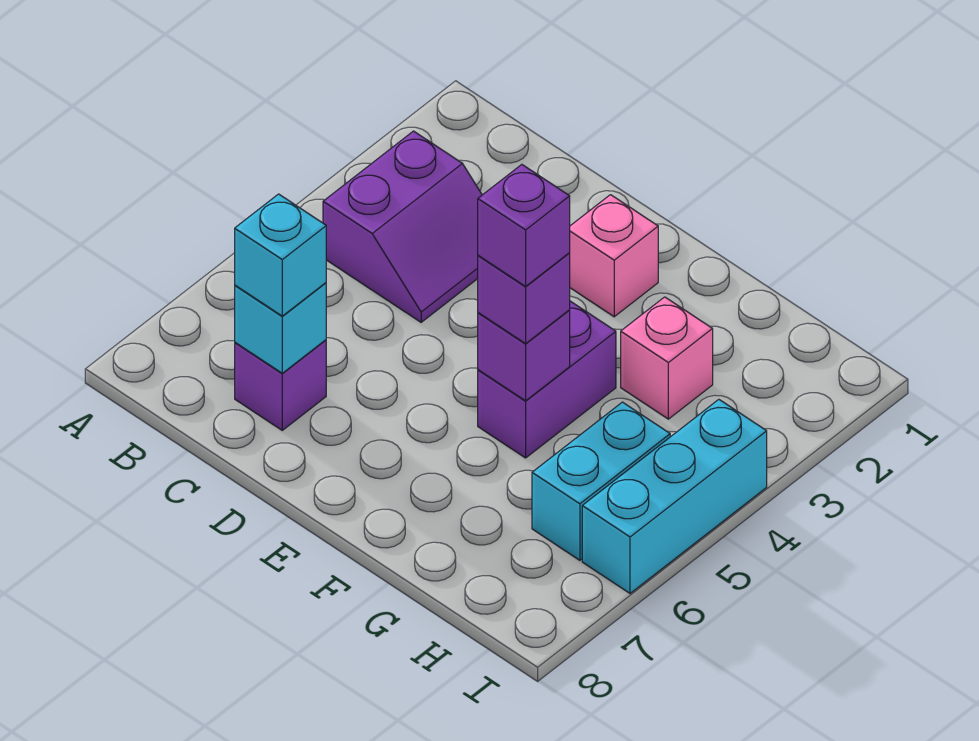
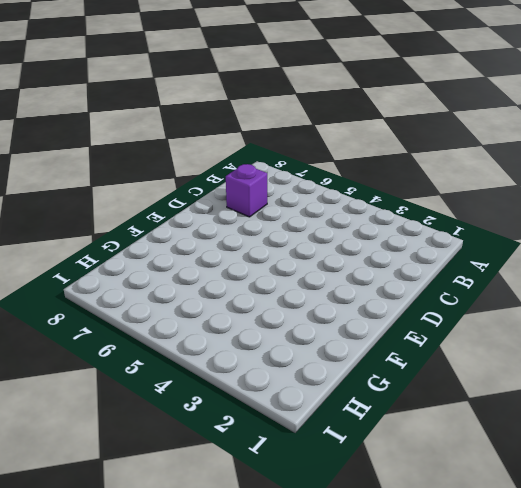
none -> purple slope B3:C4 level 1 top B
none -> pink brick E2 level 1
none -> purple brick F4:F5 level 1

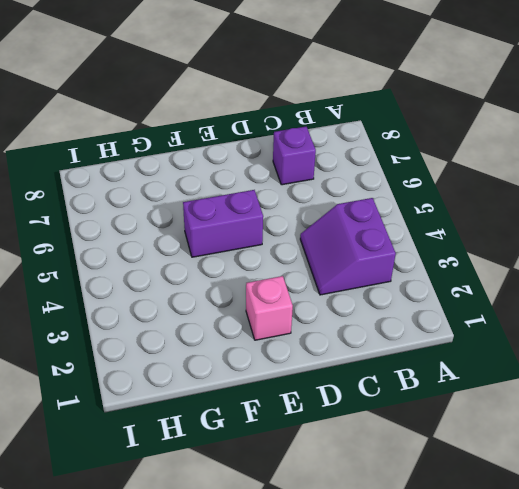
purple brick E5:F5 level 1 -> purple brick F4:F5 level 1
none -> pink brick G3 level 1
none -> cyan brick H5:H6 level 1
none -> cyan brick I4:I6 level 1

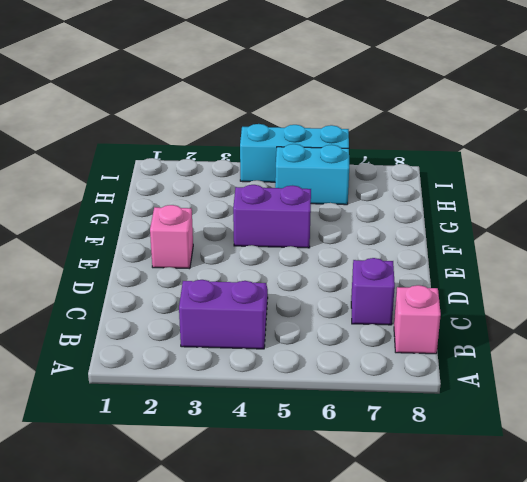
pink brick B8 level 1 -> pink brick G3 level 1
none -> cyan brick C7 level 2
none -> purple brick F5 level 2
none -> cyan brick C7 level 3

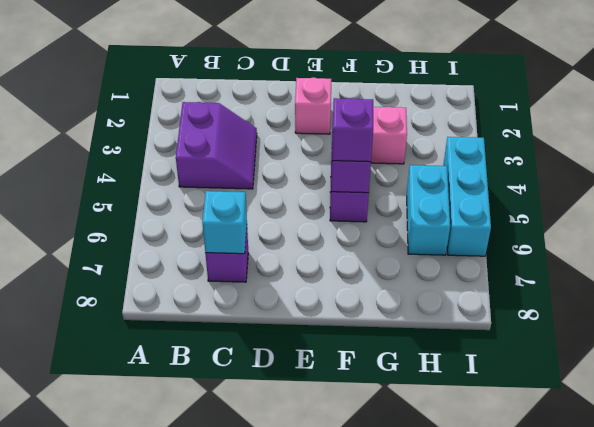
none -> cyan brick C7 level 3
none -> purple brick F5 level 4

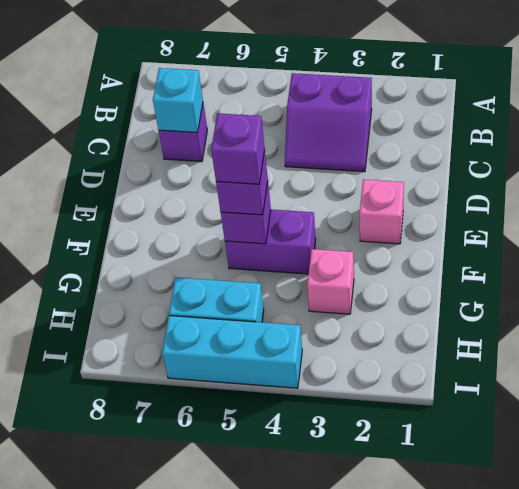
none -> cyan brick C7 level 3

